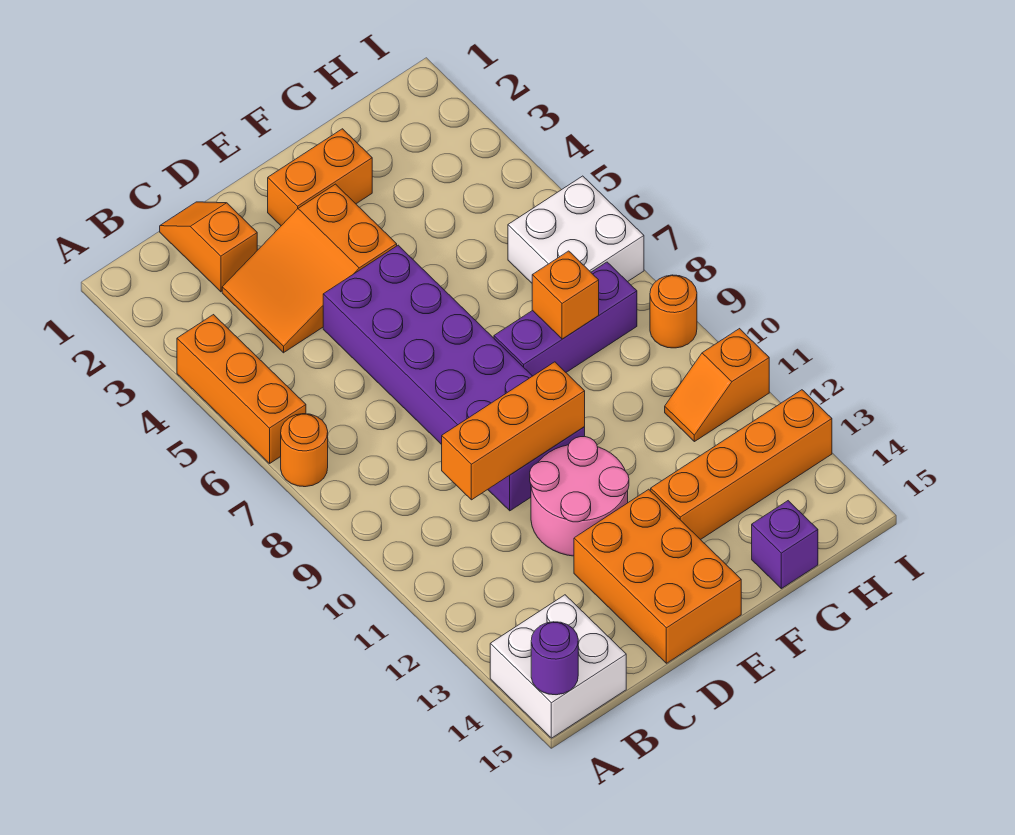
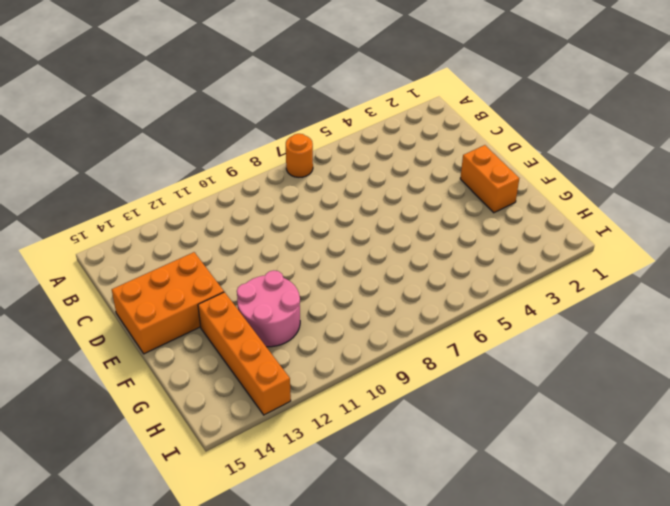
pink round brick F11:G12 level 1 -> pink round brick D11:E12 level 1
none -> orange brick A4:A6 level 1
none -> white brick A14:B15 level 1
none -> orange slope C1:C2 level 1 top 2

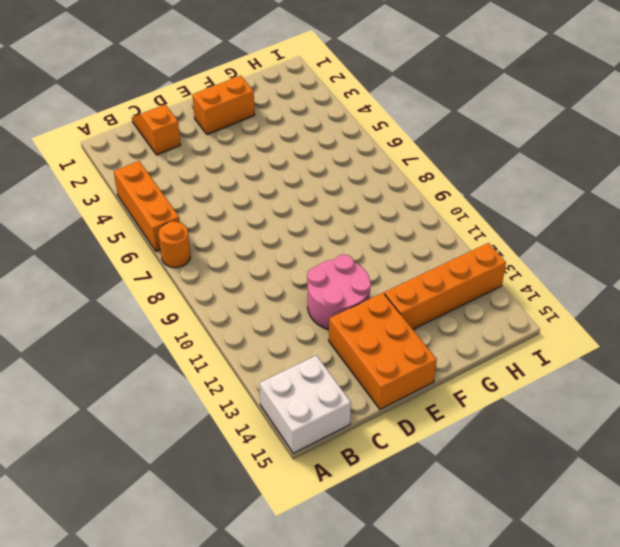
none -> orange slope C3:E4 level 1 top E
none -> purple brick D5:E10 level 1
none -> purple brick F8:H8 level 1

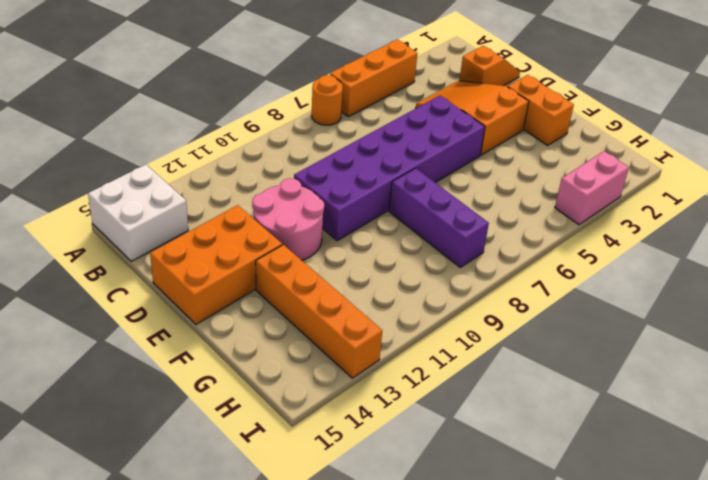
pink brick I3:I4 level 1 -> none
none -> purple brick G15 level 1
none -> white brick H6:I7 level 1
none -> orange slope H11:I11 level 1 top I

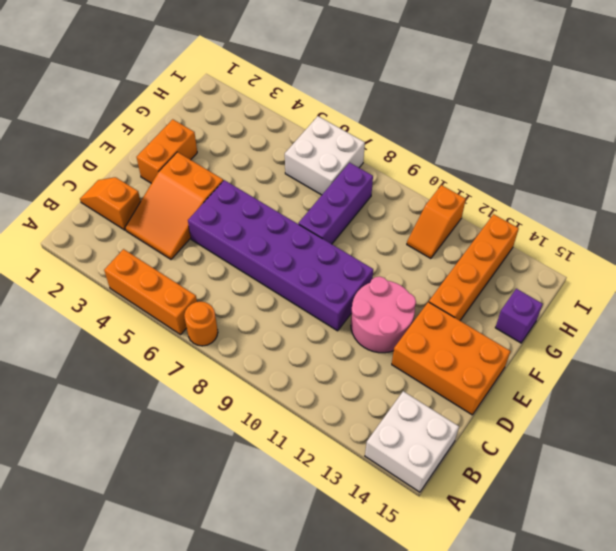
none -> orange round brick I9 level 1
none -> purple round brick A15 level 2
none -> orange brick C10:E10 level 2

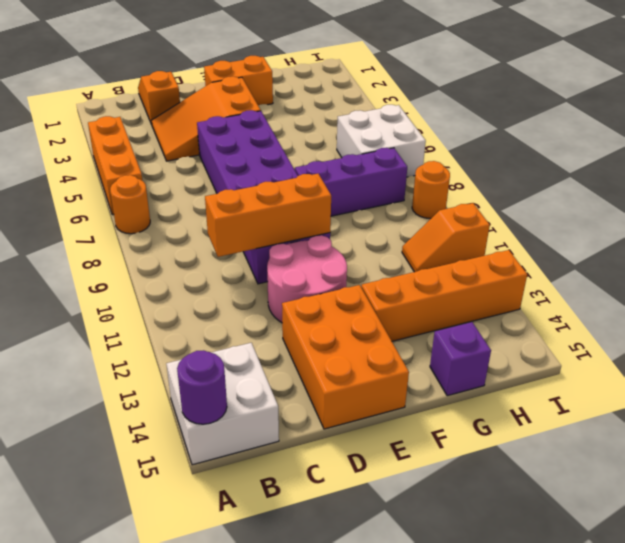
none -> orange brick G8 level 2

